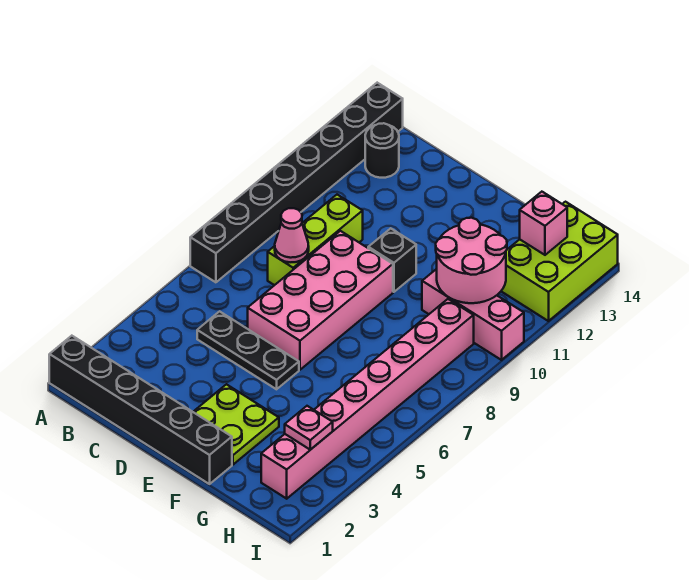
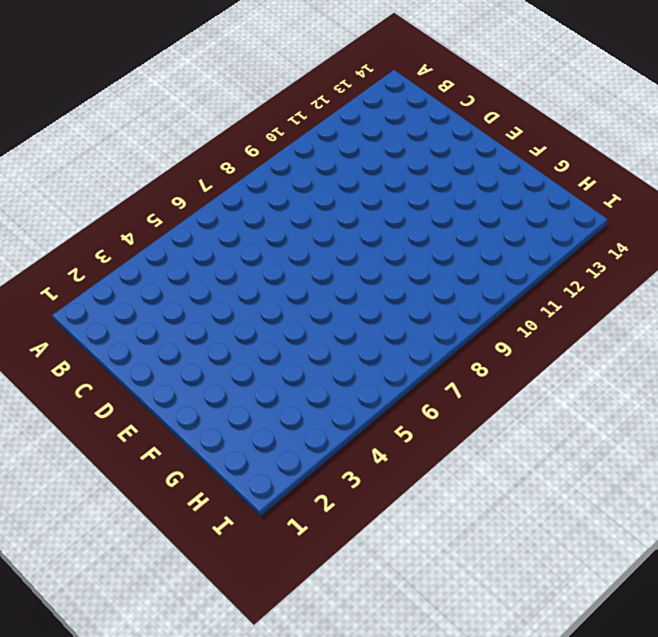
none -> black brick A1:F1 level 1
none -> black brick A7:A14 level 1
none -> black round brick B13 level 1

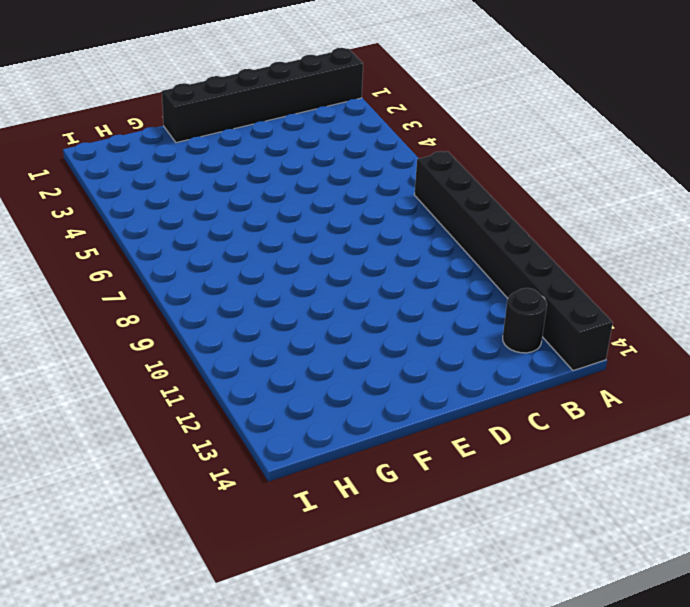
none -> black plate C5:E5 level 1
none -> lime brick C8:C10 level 1
none -> pink brick D6:E9 level 1

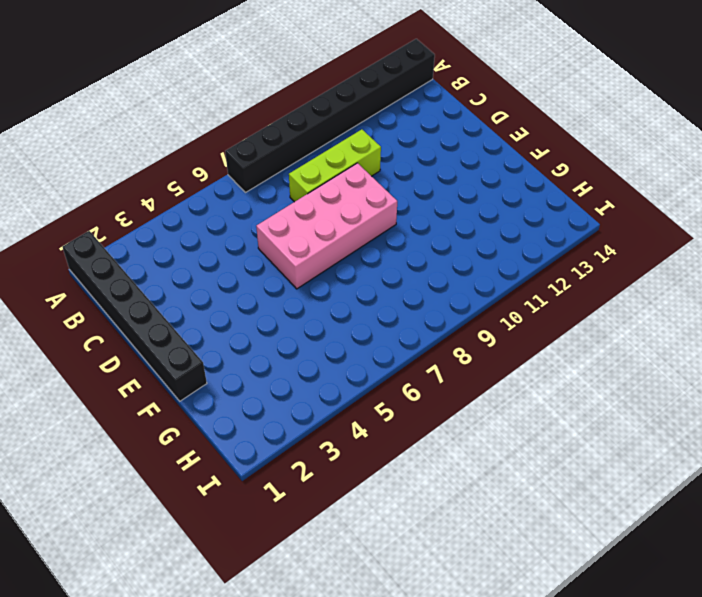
none -> black round brick B13 level 1
none -> black plate C5:E5 level 1
none -> lime plate E2:F3 level 1

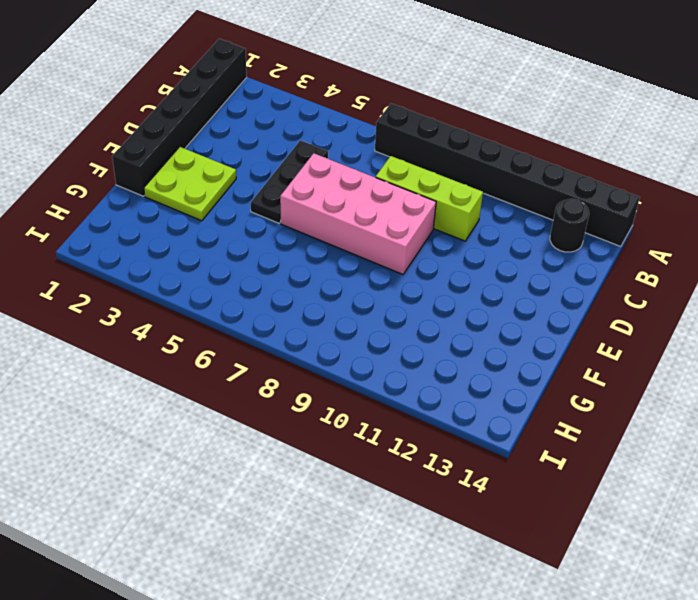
none -> black brick E10 level 1
none -> pink brick G10:I10 level 1
none -> pink brick H2:H9 level 1

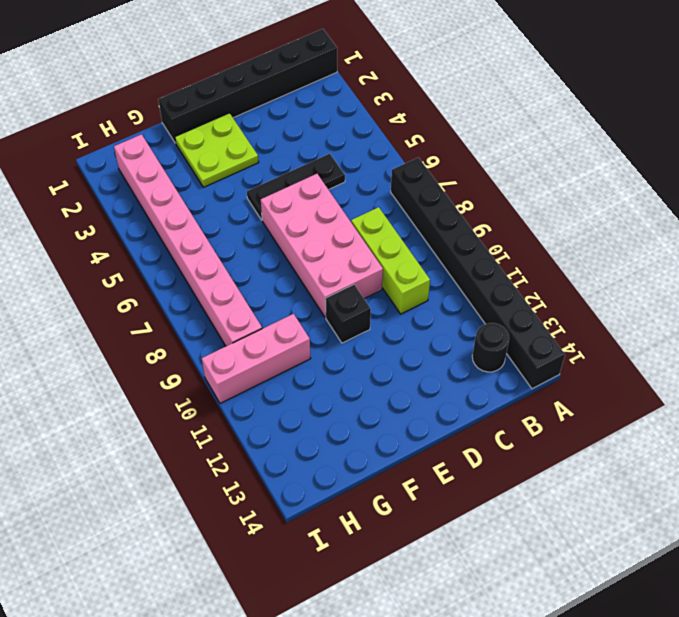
none -> lime brick H12:I14 level 1
none -> pink cone C8 level 2
none -> pink round brick G10:H11 level 2

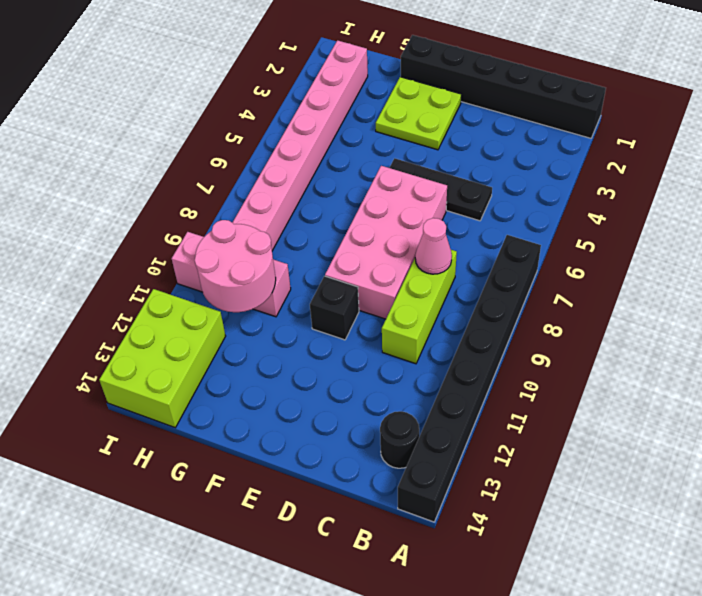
none -> pink plate H3 level 2
none -> pink brick H13 level 2

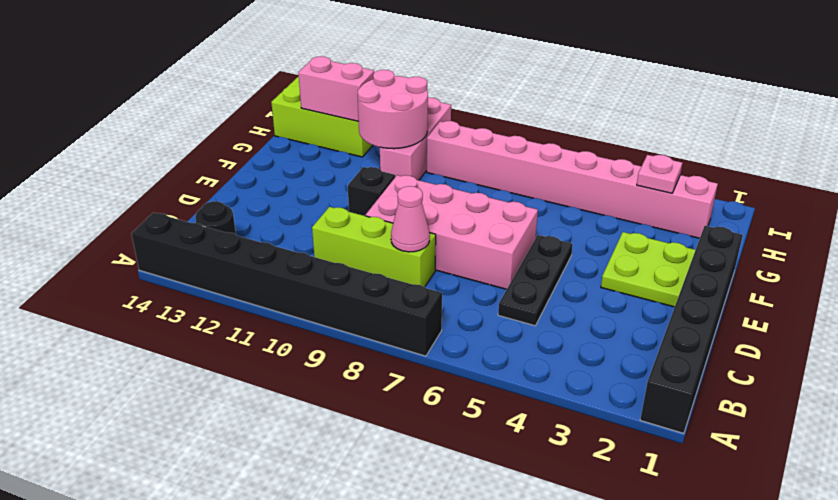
pink brick H12:H13 level 2 -> pink brick H13 level 2

